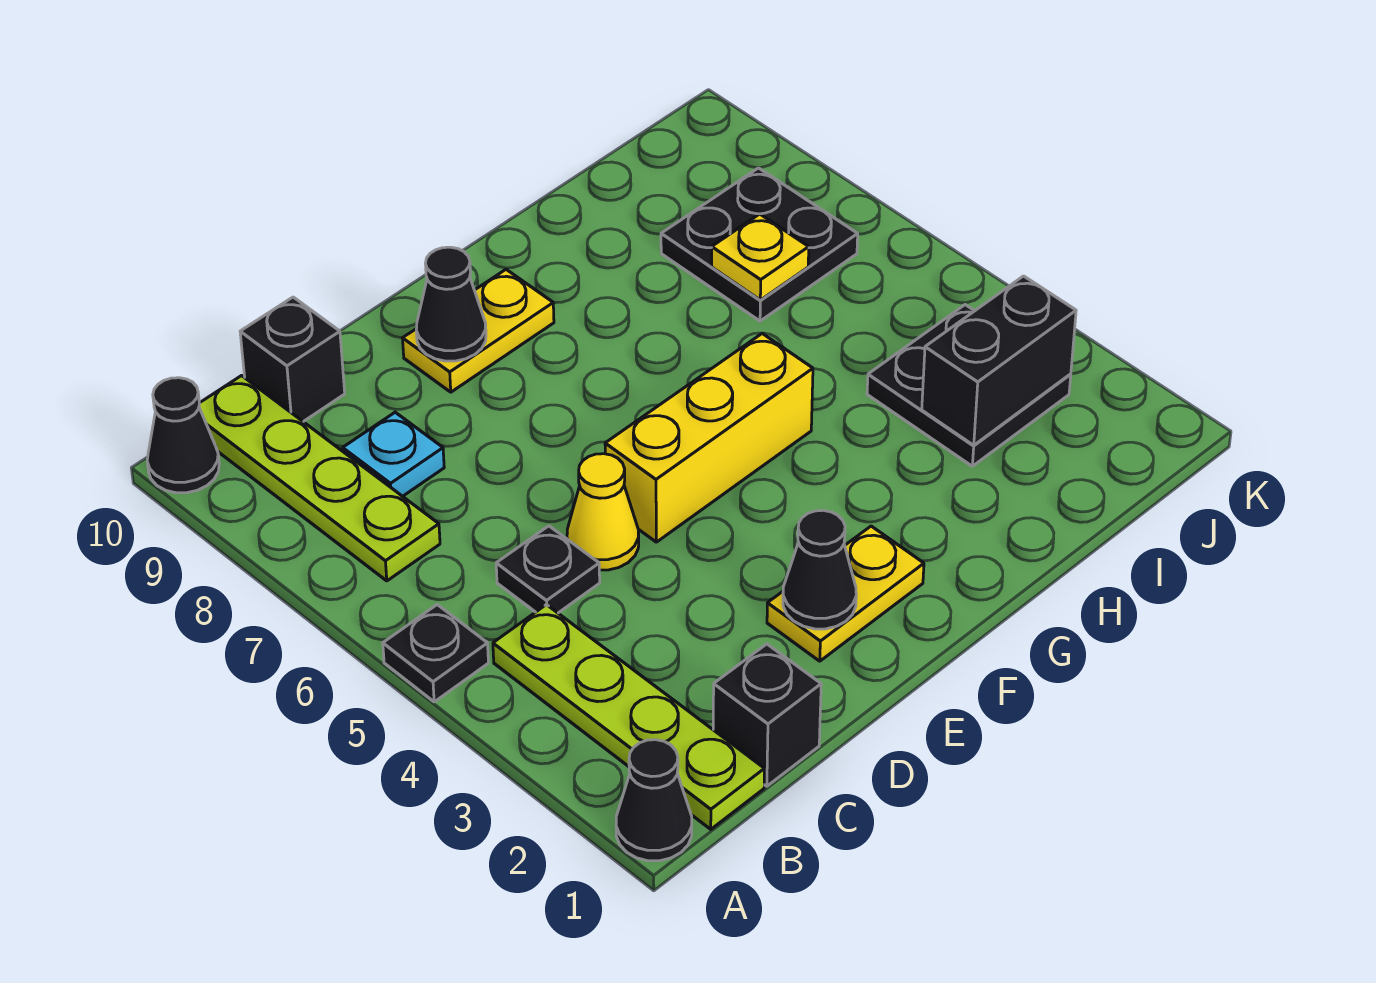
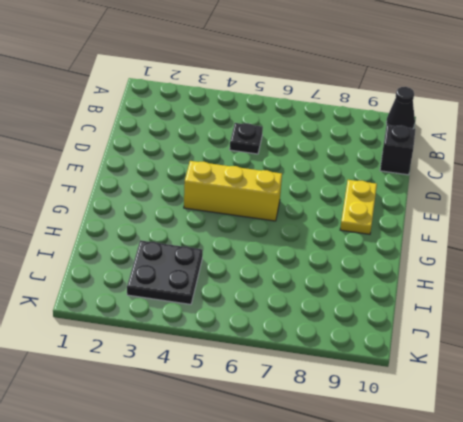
yellow brick F4:F6 level 1 -> yellow brick E5:G5 level 1
none -> black cone A1 level 1
none -> black plate A5 level 1
none -> lime plate B1:B4 level 1

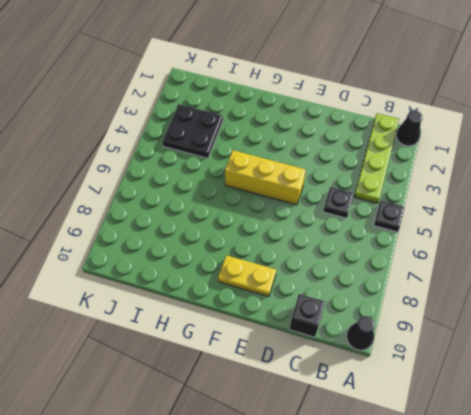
none -> lime plate B7:B10 level 1
none -> black brick C1 level 1
none -> cyan plate C8 level 1

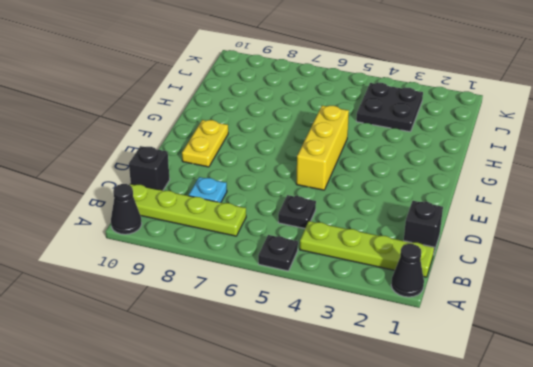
none -> yellow cone D5 level 1
none -> yellow plate E2:F2 level 1
none -> black plate I7:J8 level 1

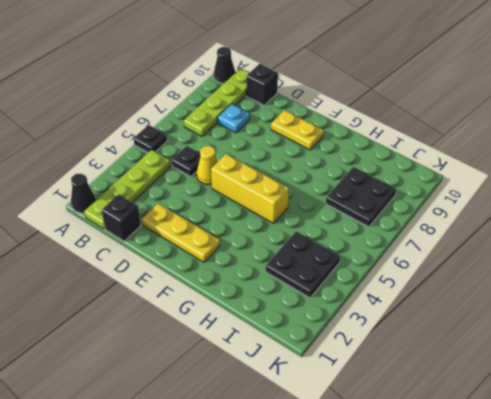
yellow plate D2:F2 level 1 -> yellow plate E2:F2 level 1
none -> black cone E2 level 2
none -> black cone E9 level 2
none -> black brick I3:J3 level 2

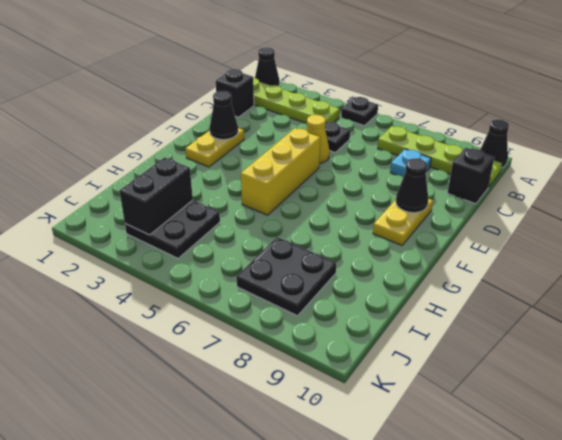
none -> yellow plate I7 level 2

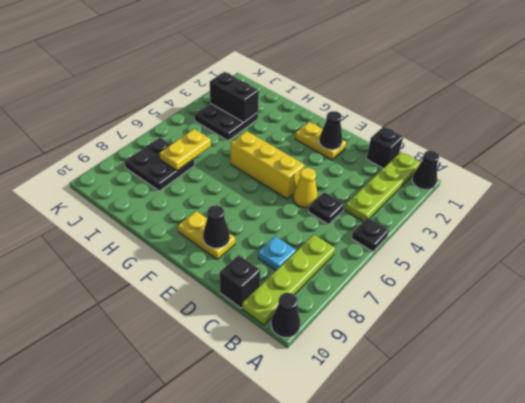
yellow plate I6:I7 level 2 -> yellow plate I7 level 2

